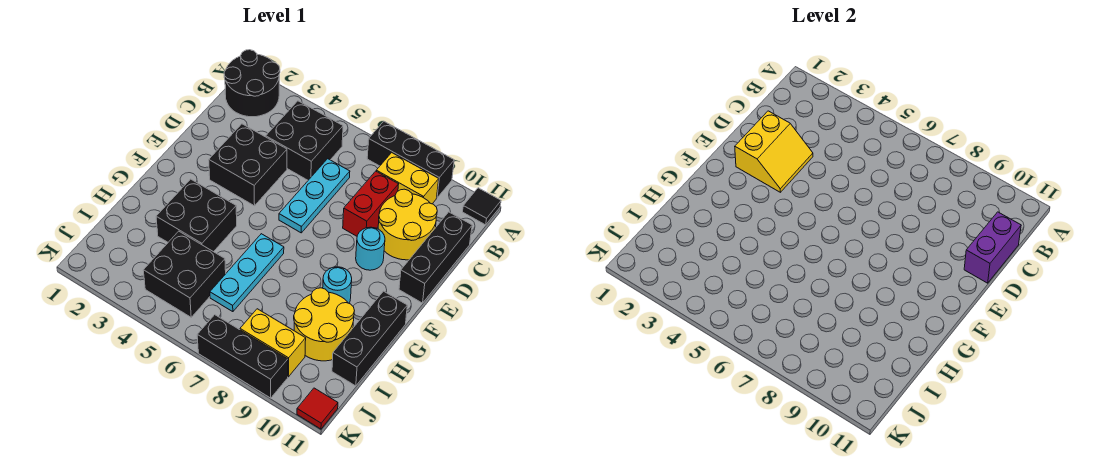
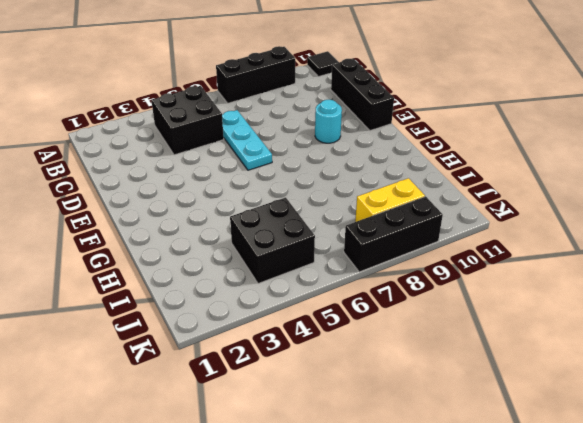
none -> black round brick A1:B2 level 1
none -> yellow brick B8:B9 level 1
none -> red brick C8:D8 level 1

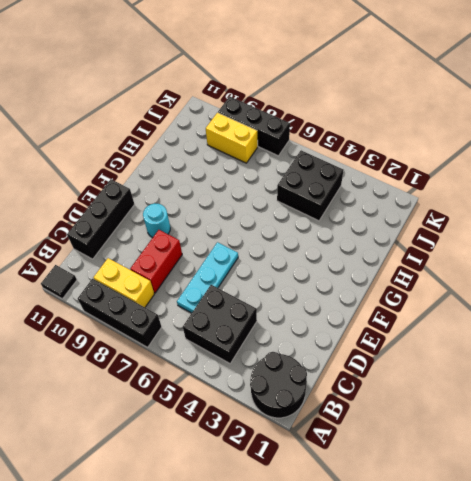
none -> yellow round brick C9:D10 level 1
none -> black brick D3:E4 level 1
none -> black brick G3:H4 level 1

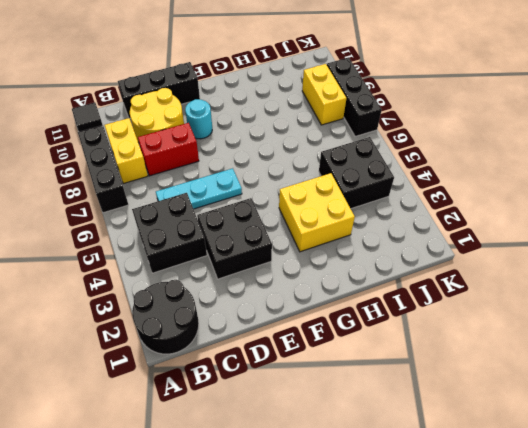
yellow brick G3:H4 level 1 -> black brick G3:H4 level 1
none -> cyan plate G6:I6 level 1
none -> cyan round brick G9 level 1
none -> black brick G11:I11 level 1

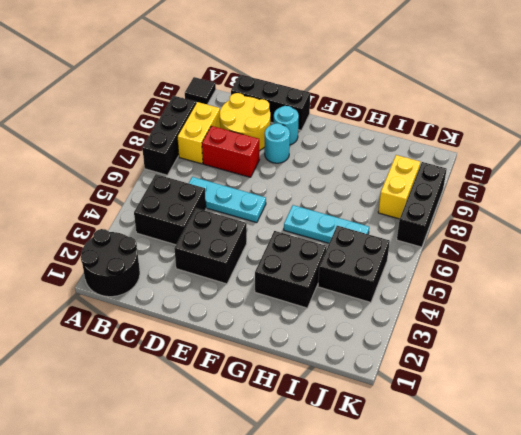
cyan round brick E10 level 1 -> cyan round brick G9 level 1
none -> black brick G11:I11 level 1
none -> yellow round brick H9:I10 level 1
none -> red tile K11 level 1

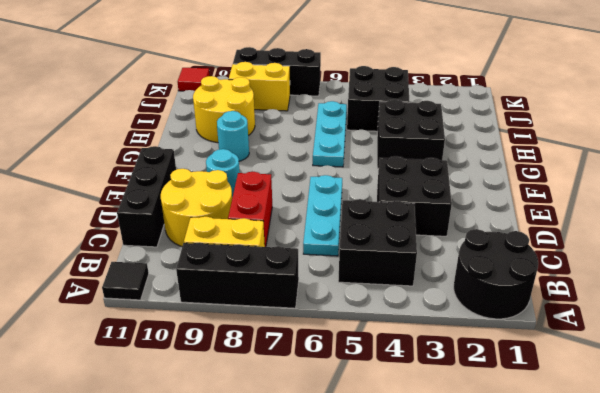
none -> black brick G11:I11 level 1
none -> purple brick C11:D11 level 2
none -> yellow slope D2:E3 level 2 top 2

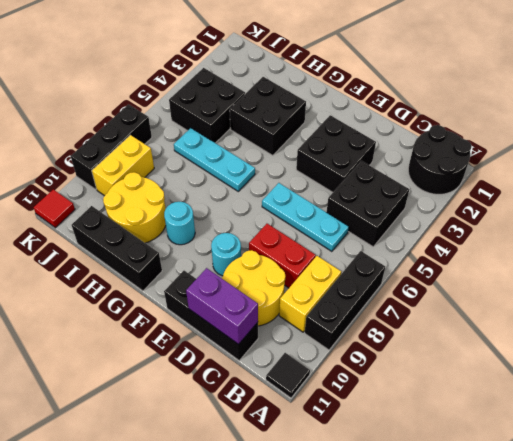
none -> yellow slope D2:E3 level 2 top 2

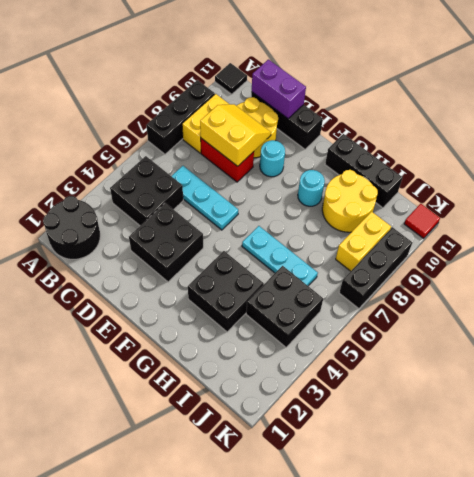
yellow slope C8:D9 level 2 top 8 -> yellow slope D2:E3 level 2 top 2

